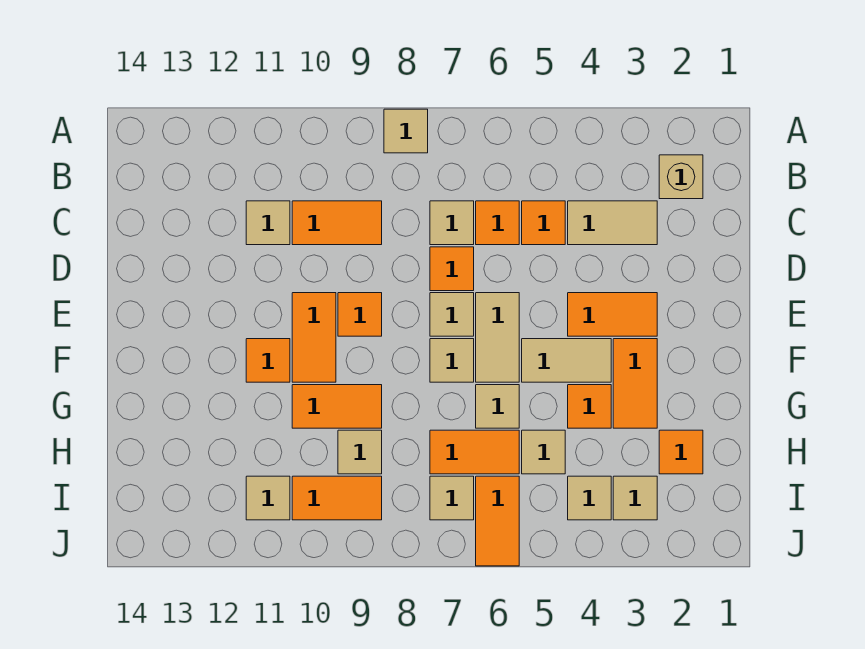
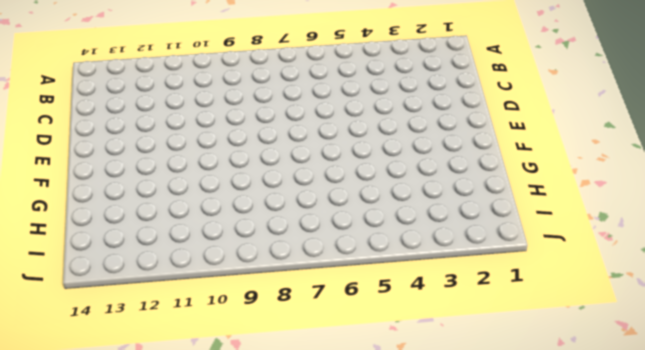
none -> tan tile A8 level 1
none -> tan brick B2 level 1
none -> tan tile C3:C4 level 1
none -> orange tile C5 level 1

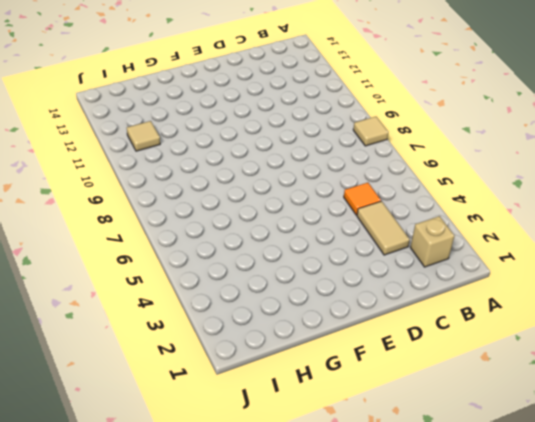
none -> orange tile C6 level 1
none -> tan tile C7 level 1
none -> orange tile C9:C10 level 1
none -> tan tile C11 level 1

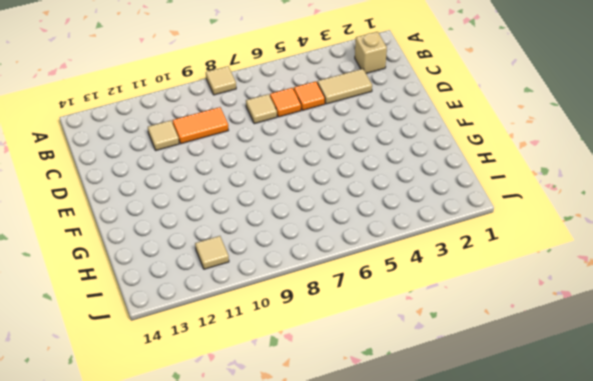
none -> orange tile D7 level 1
none -> orange tile E3:E4 level 1
none -> tan tile E6:F6 level 1
none -> tan tile E7 level 1

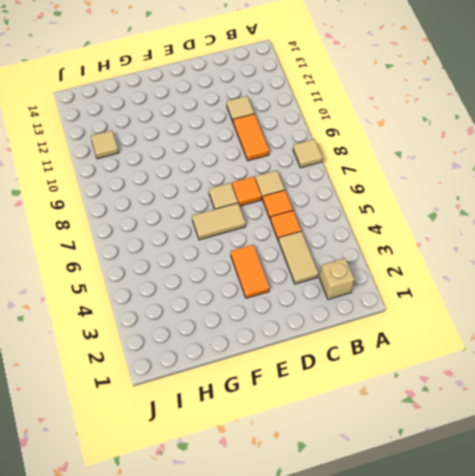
none -> orange tile E9 level 1
none -> orange tile E10:F10 level 1
none -> orange tile F3:G3 level 1
none -> tan tile F4:F5 level 1

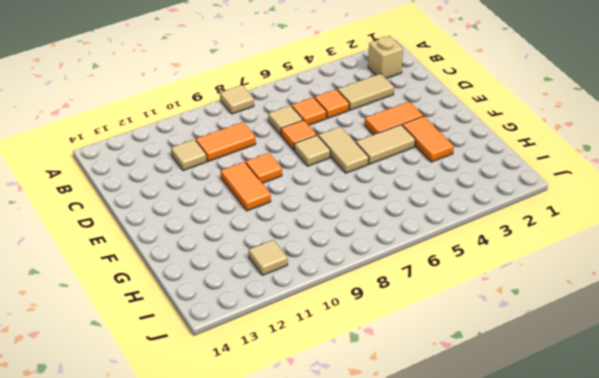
none -> tan tile F7 level 1
none -> orange tile F11 level 1
none -> orange tile G4 level 1
none -> tan tile G6 level 1

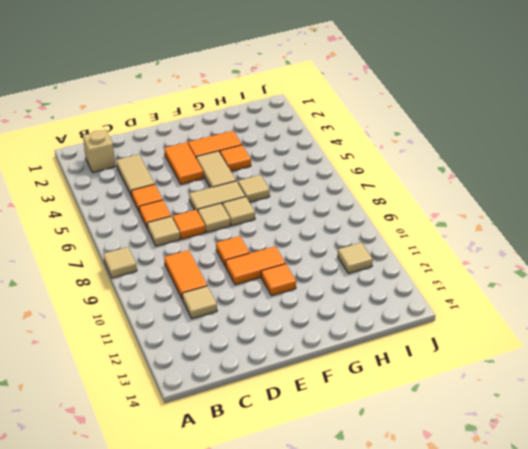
none -> orange tile G9:G10 level 1
none -> orange tile H2 level 1
none -> tan tile H5 level 1
none -> orange tile H6:H7 level 1

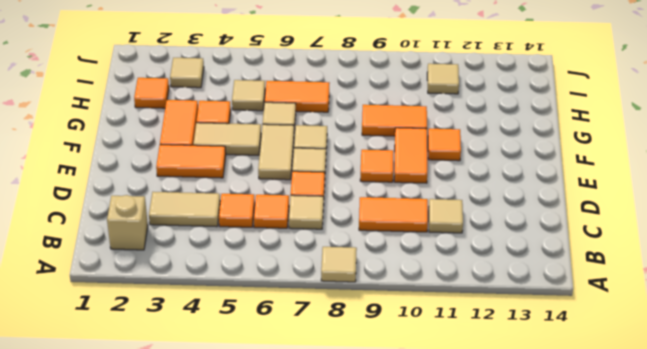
none -> tan tile H9 level 1
none -> tan tile I4 level 1
none -> orange tile I6:J6 level 1
none -> tan tile I7 level 1

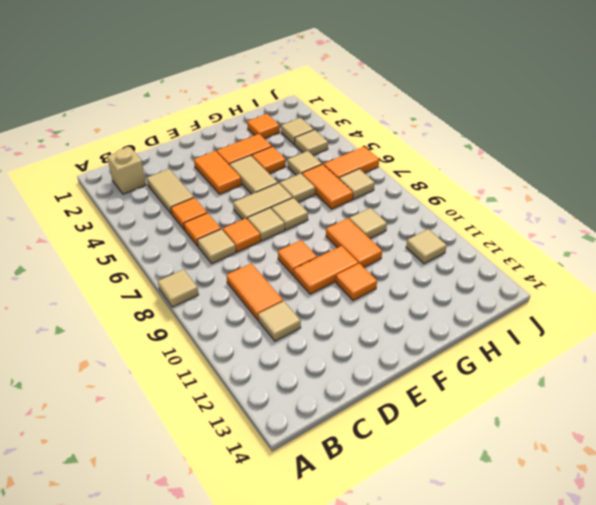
none -> orange tile I9:I10 level 1

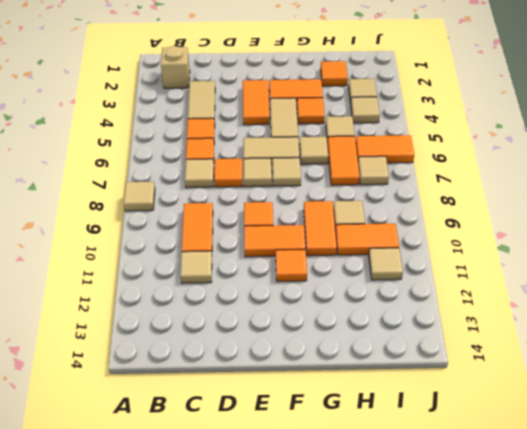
orange tile H10:I10 level 1 -> orange tile I9:I10 level 1

